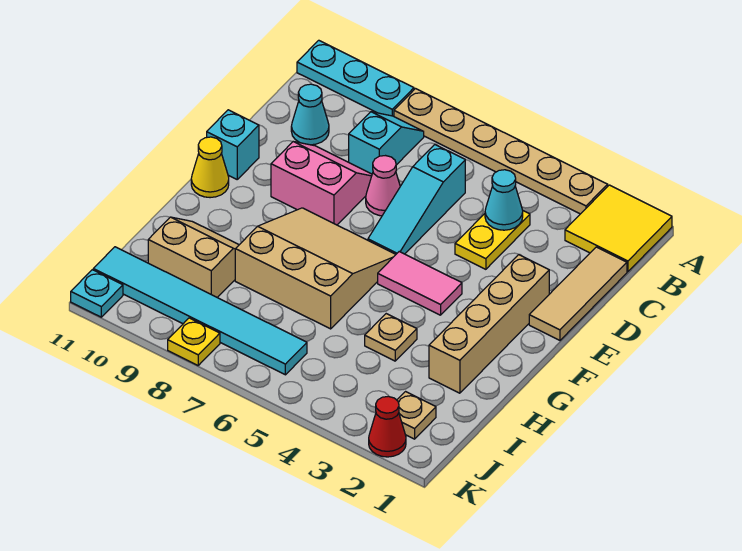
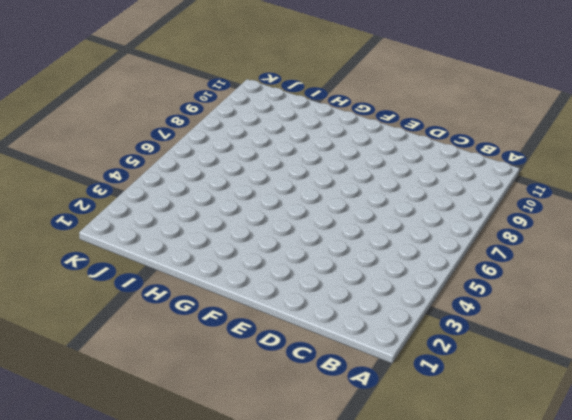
none -> yellow tile A1:B2 level 1
none -> tan plate A3:A8 level 1
none -> cyan plate A9:A11 level 1

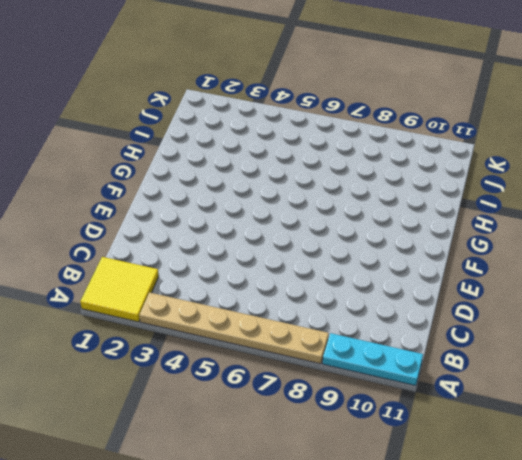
none -> cyan slope B8:C8 level 1 top C
none -> tan tile C1:E1 level 1
none -> yellow plate C4:D4 level 1

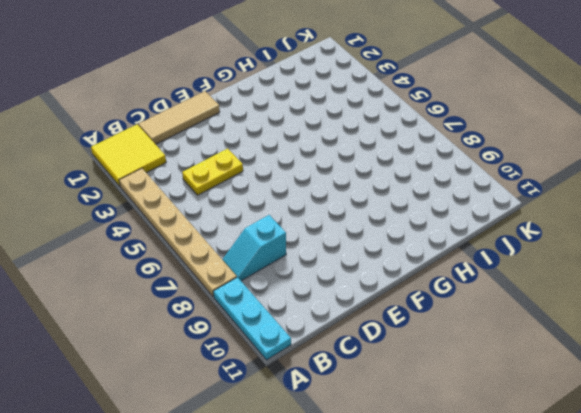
none -> cyan slope C6:E6 level 1 top C
none -> cyan cone C10 level 1
none -> pink cone D7 level 1

